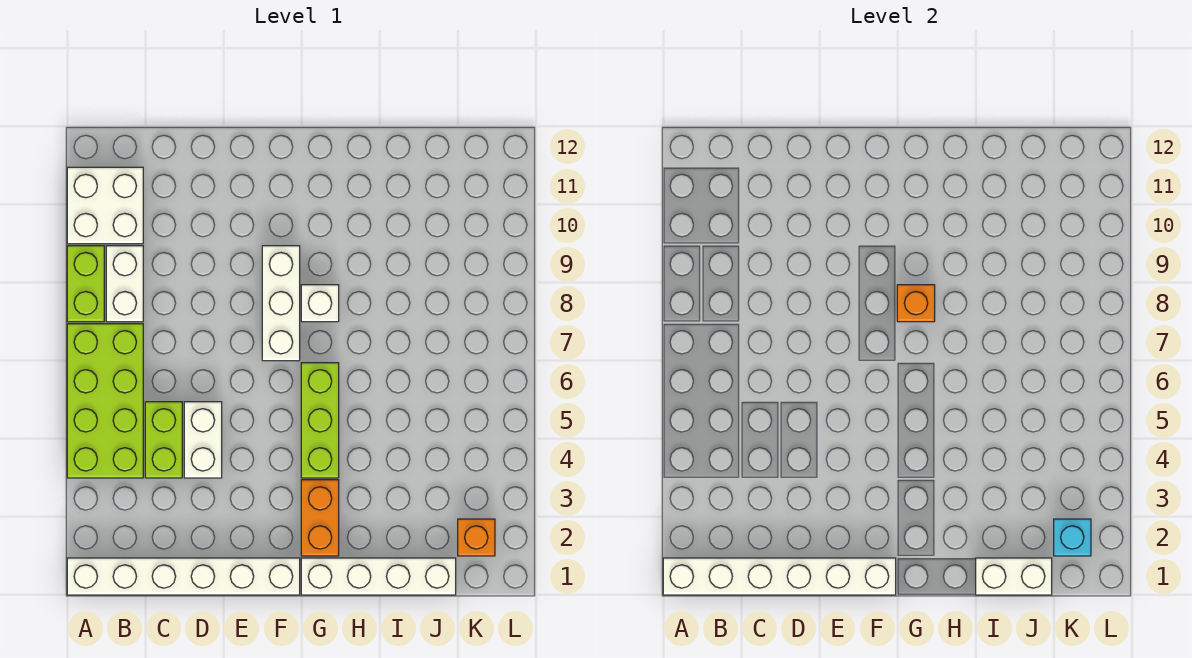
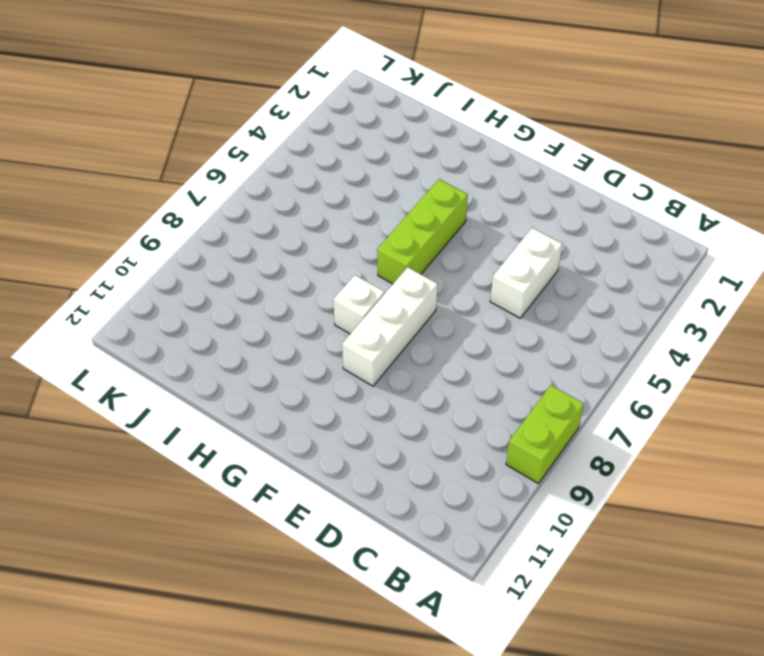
none -> white brick A1:F1 level 1
none -> lime brick A4:B7 level 1
none -> white brick A10:B11 level 1

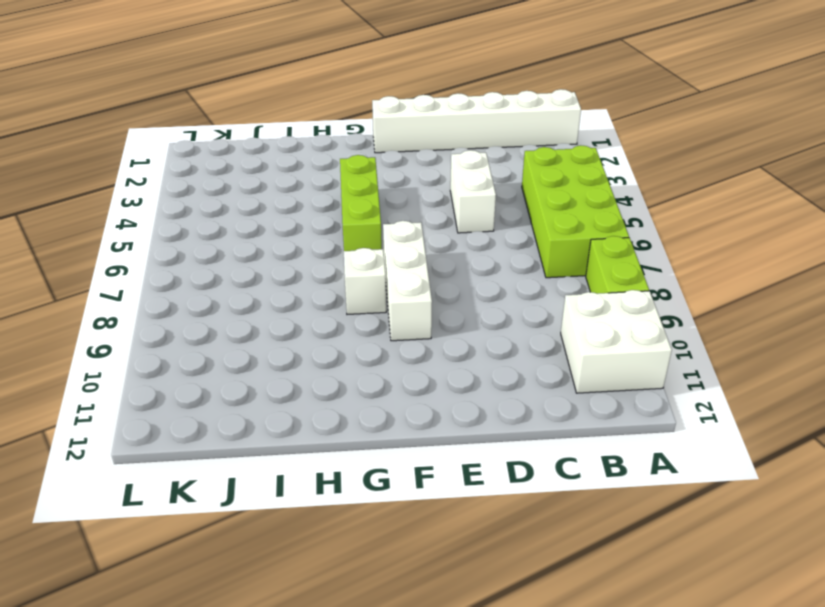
none -> white brick B8:B9 level 1
none -> lime brick C4:C5 level 1
none -> white brick G1:J1 level 1

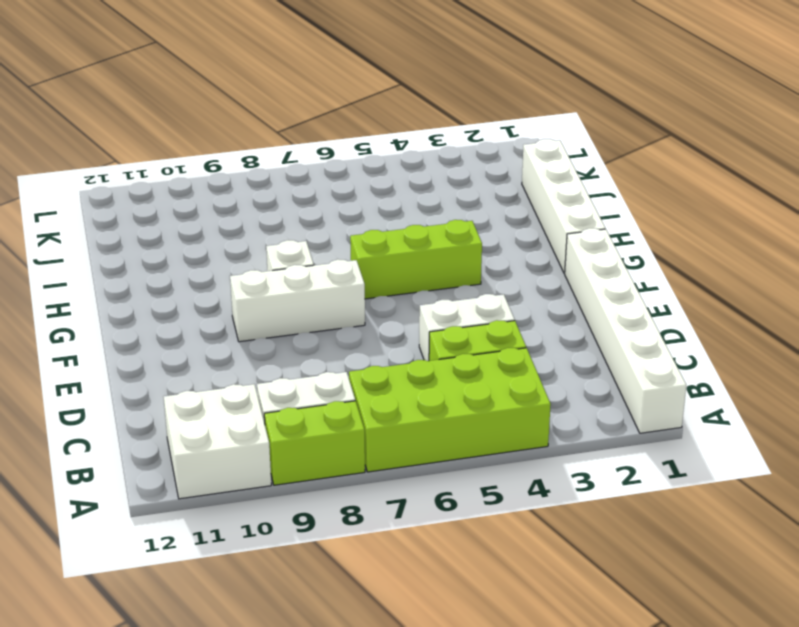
none -> orange brick G2:G3 level 1
none -> orange brick K2 level 1
none -> white brick A1:F1 level 2

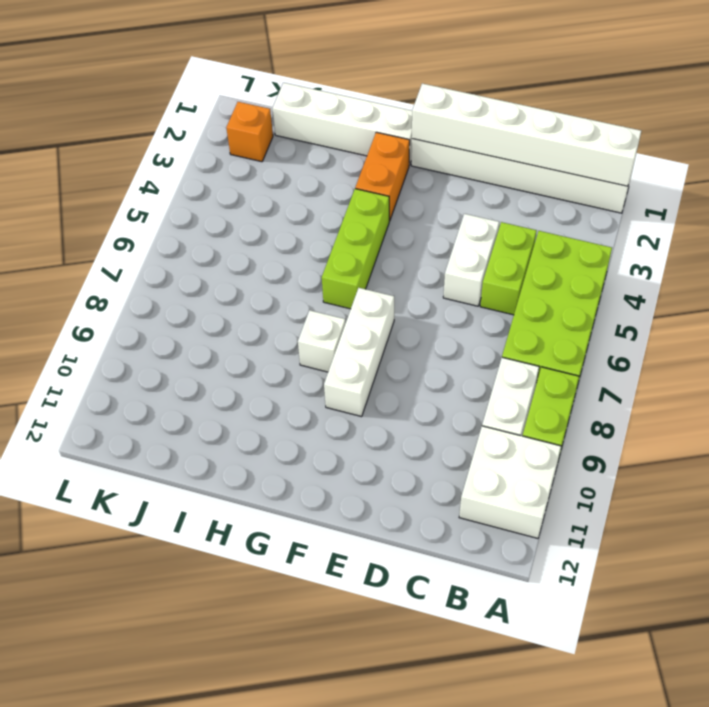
none -> orange brick G8 level 2
none -> white brick I1:J1 level 2
none -> cyan brick K2 level 2

